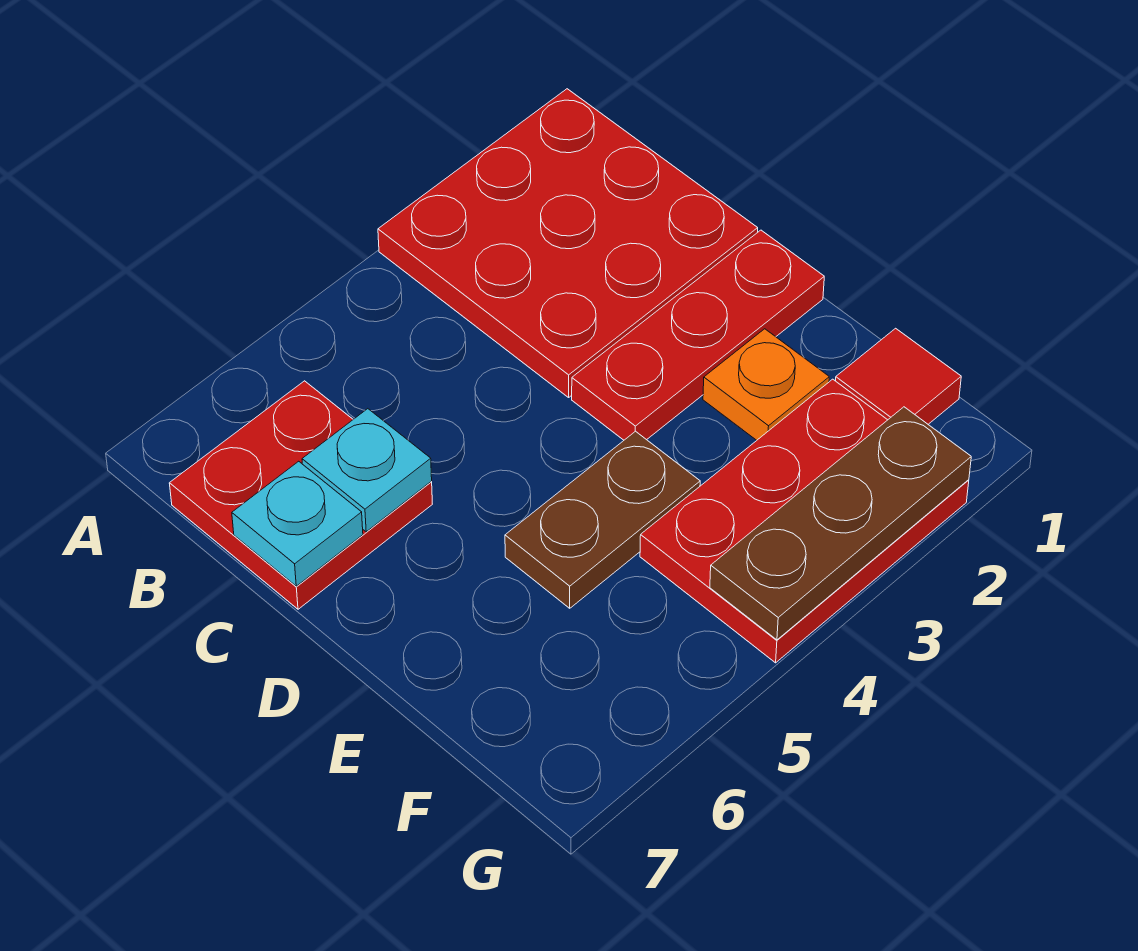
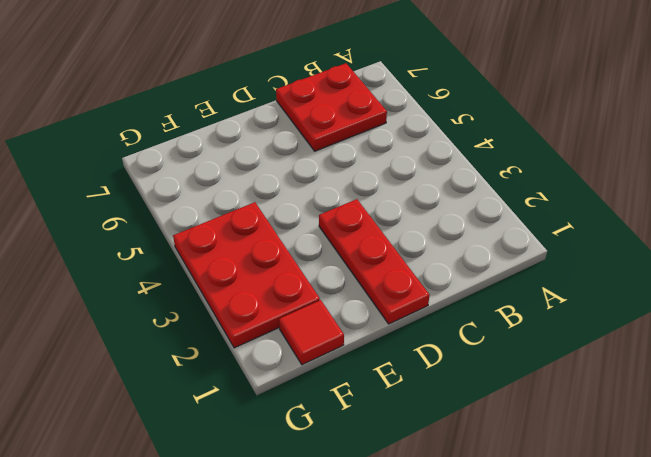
none -> red plate A1:C3 level 1
none -> orange plate E2 level 1

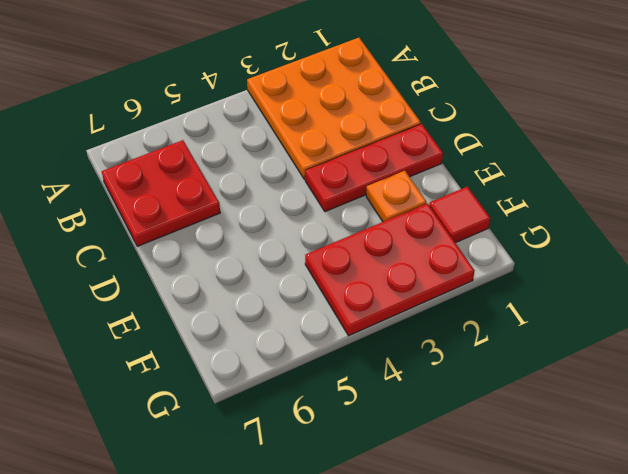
orange plate A1:C3 level 1 -> red plate A1:C3 level 1
none -> brown plate E4:E5 level 1
none -> cyan plate C6 level 2

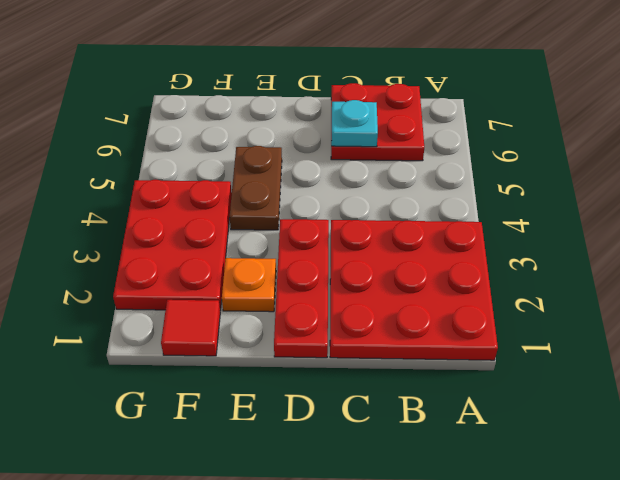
none -> cyan plate C7 level 2
none -> brown plate G2:G4 level 2

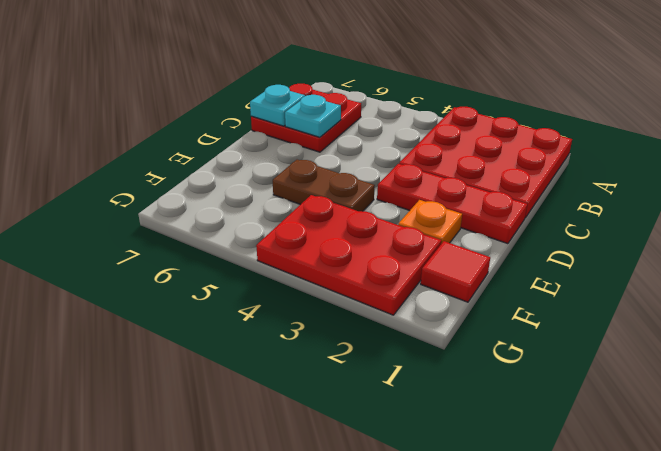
none -> brown plate G2:G4 level 2

